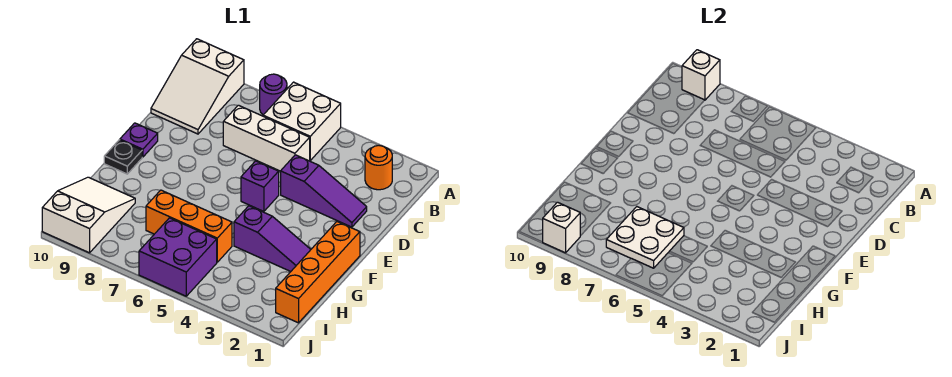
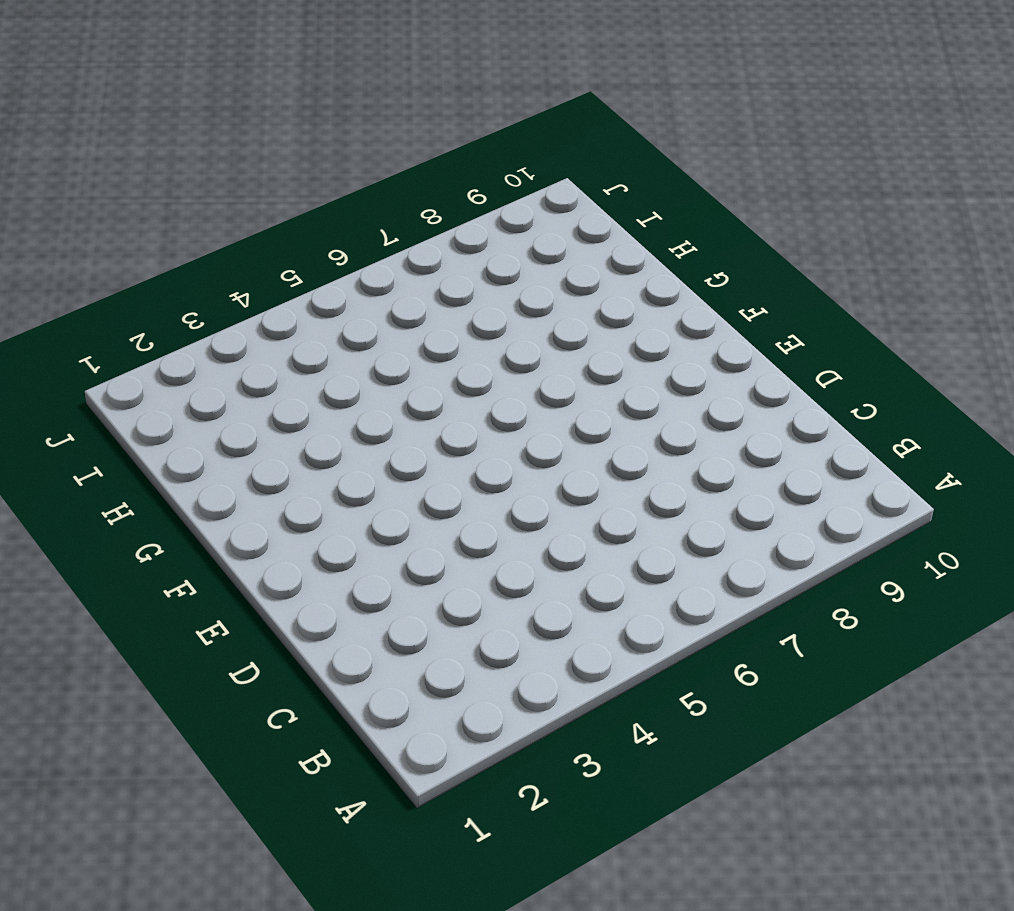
none -> white brick A5:B6 level 1
none -> purple round brick A7 level 1
none -> white slope A9:C10 level 1 top A

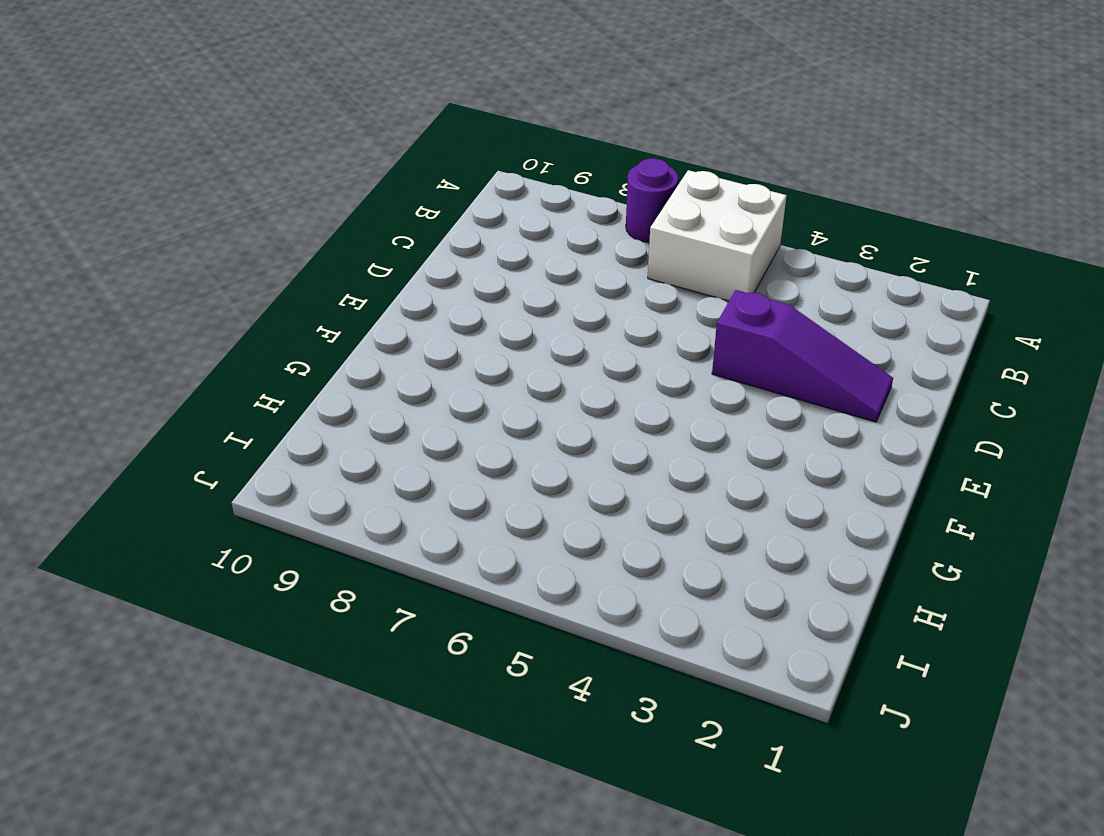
none -> white slope A9:C10 level 1 top A
none -> orange round brick B2 level 1
none -> white brick C5:C7 level 1

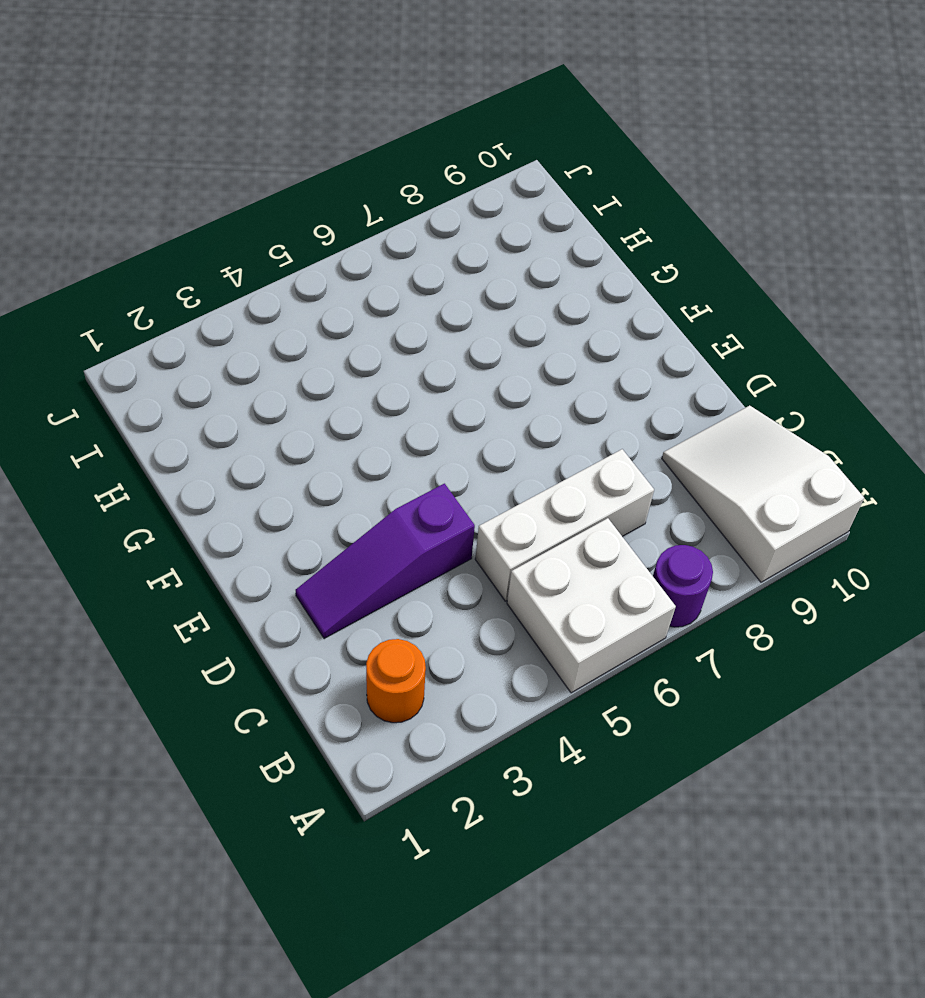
none -> purple brick E5 level 1
none -> purple plate E10 level 1
none -> orange brick F1:I1 level 1

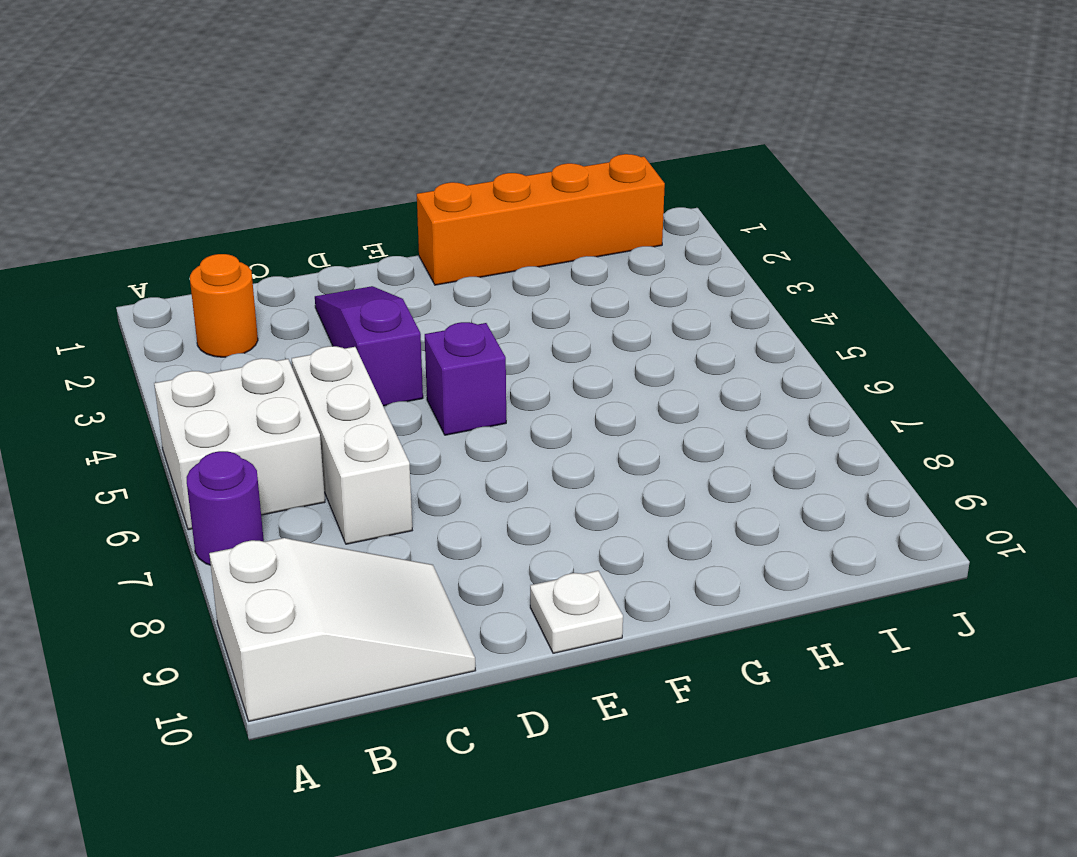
white plate E10 level 1 -> purple plate E10 level 1
none -> black plate F10 level 1
none -> purple slope G2:G4 level 1 top 4
none -> orange brick H5:H7 level 1

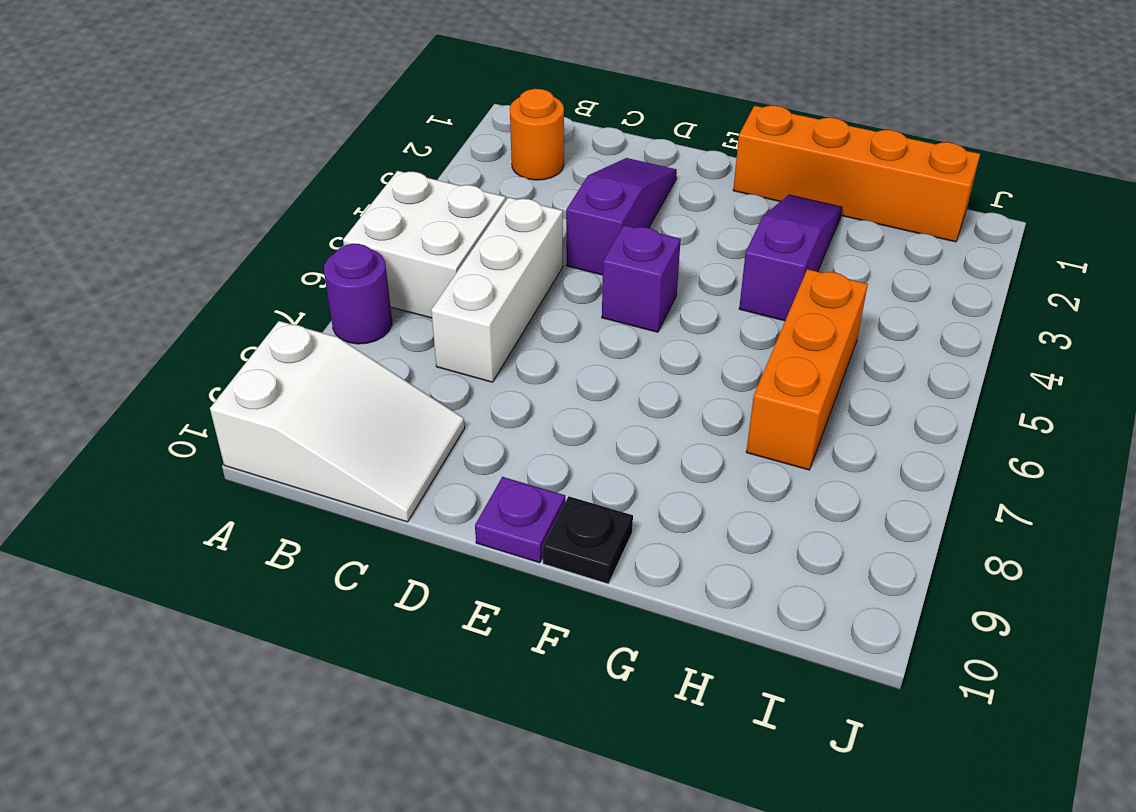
none -> white slope H9:J10 level 1 top J
none -> purple brick I5:J6 level 1
none -> white brick A9 level 2

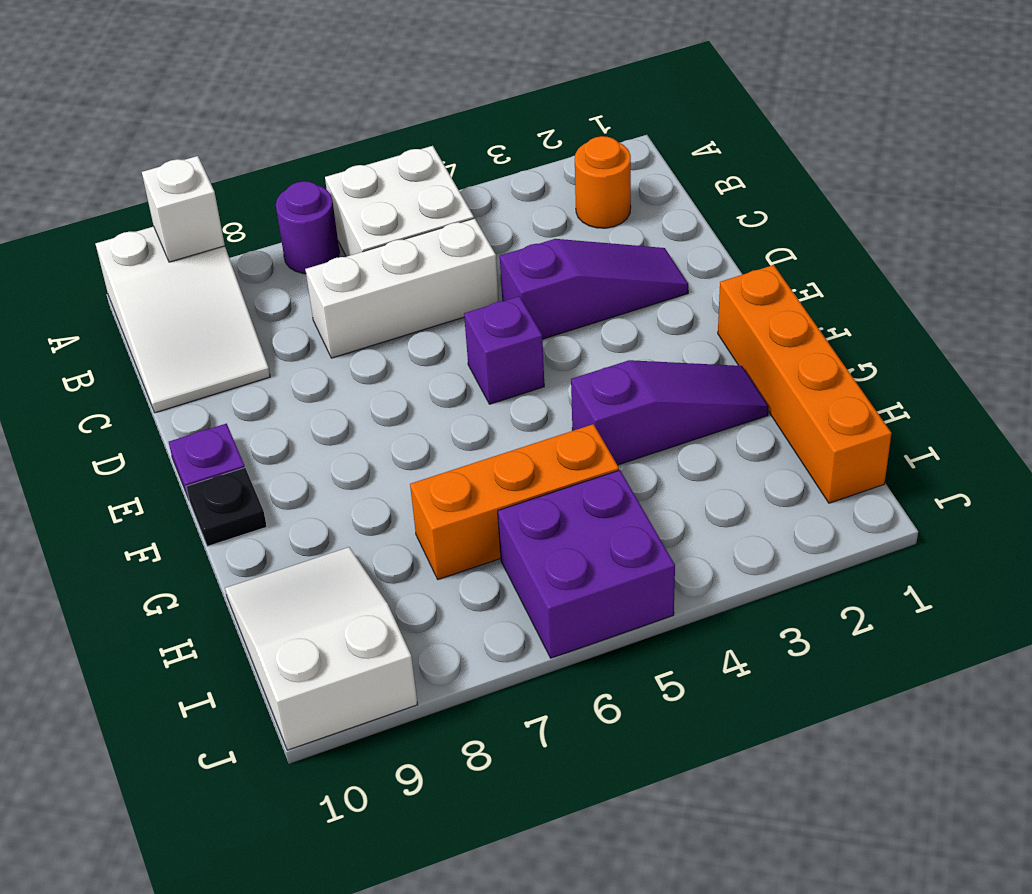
none -> white plate H6:I7 level 2
none -> white brick J9 level 2

